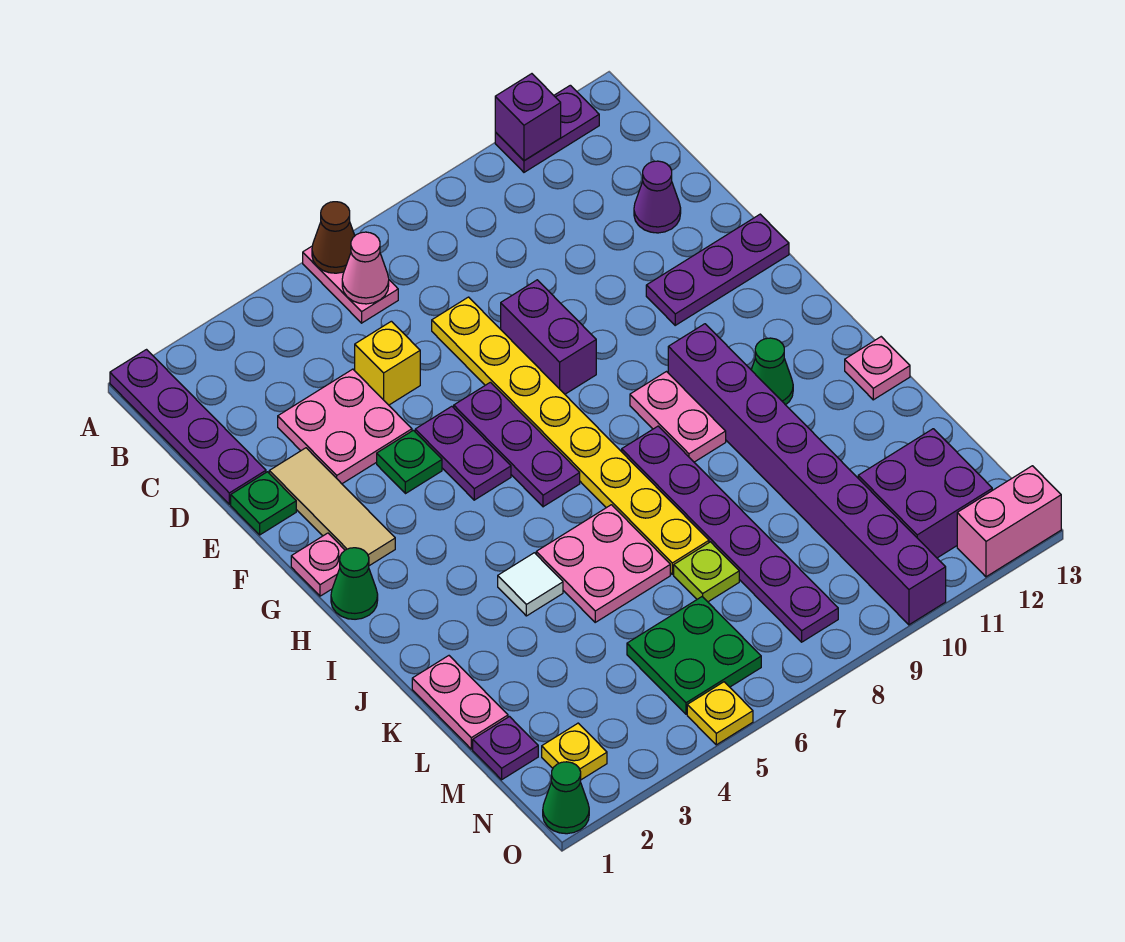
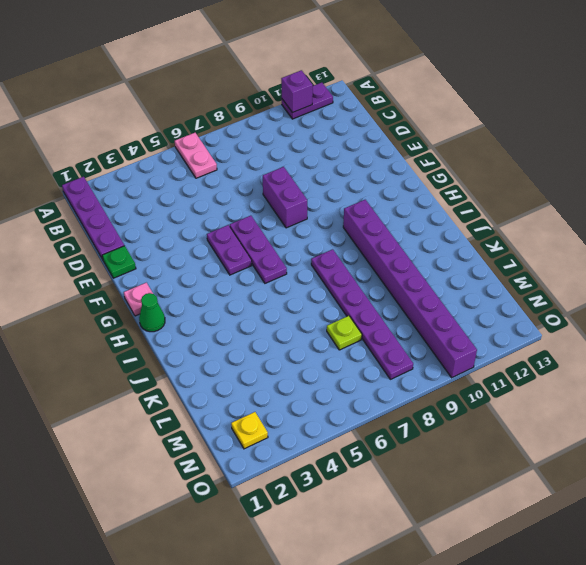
none -> pink plate D3:E4 level 1
none -> yellow brick D5 level 1
none -> yellow plate D7:K7 level 1
none -> purple cone D12 level 1

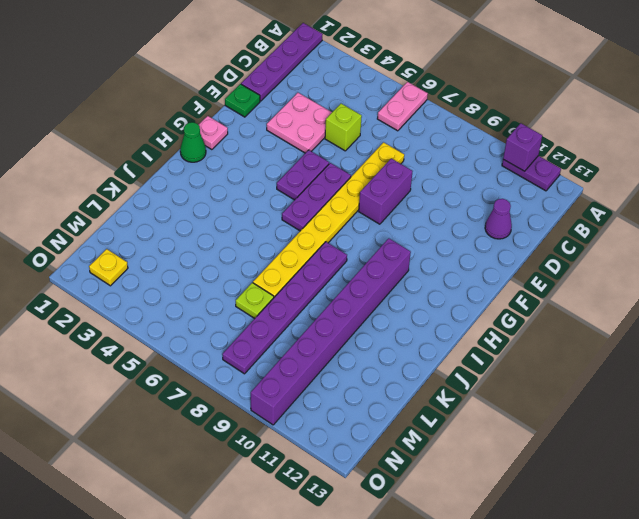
lime brick D5 level 1 -> yellow brick D5 level 1
none -> tan tile E2:G2 level 1
none -> green plate F4 level 1
none -> purple plate F11:F13 level 1
none -> pink plate H9:I9 level 1

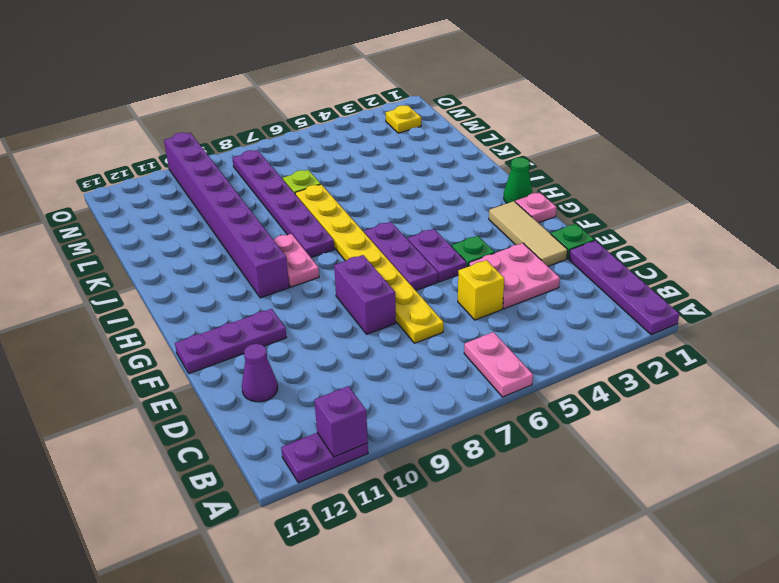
none -> green cone I11 level 1
none -> white tile J4 level 1
none -> pink plate J5:K6 level 1
none -> pink plate J13 level 1

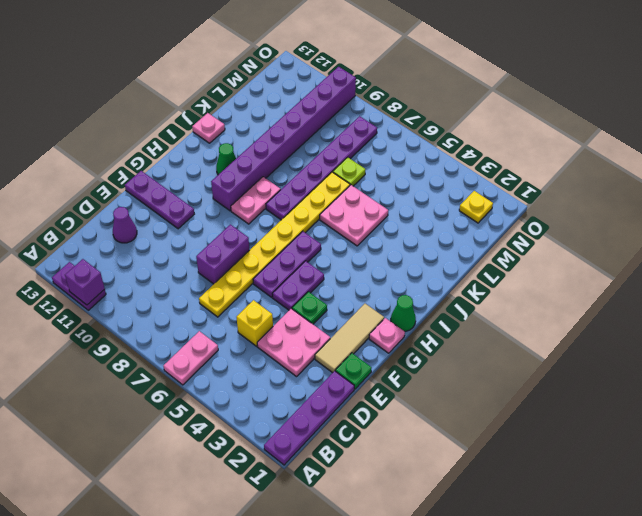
none -> white tile J4 level 1
none -> pink plate K1:L1 level 1
none -> purple plate M1 level 1
none -> green plate M5:N6 level 1

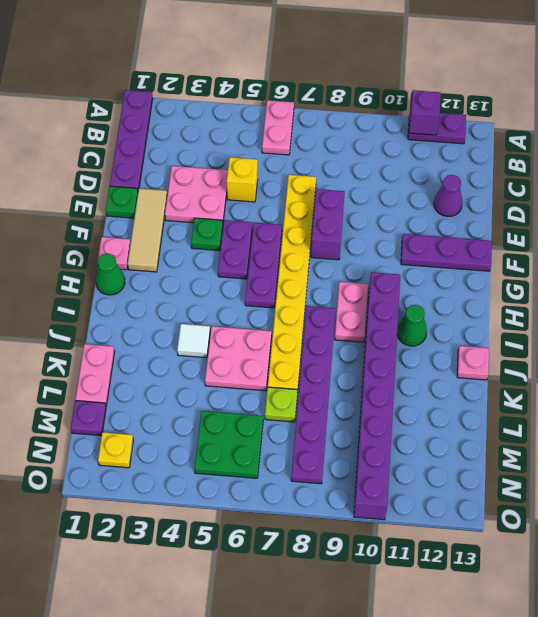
none -> purple brick M11:N12 level 1
none -> green cone O1 level 1
none -> yellow plate O5 level 1
none -> pink brick O12:O13 level 1

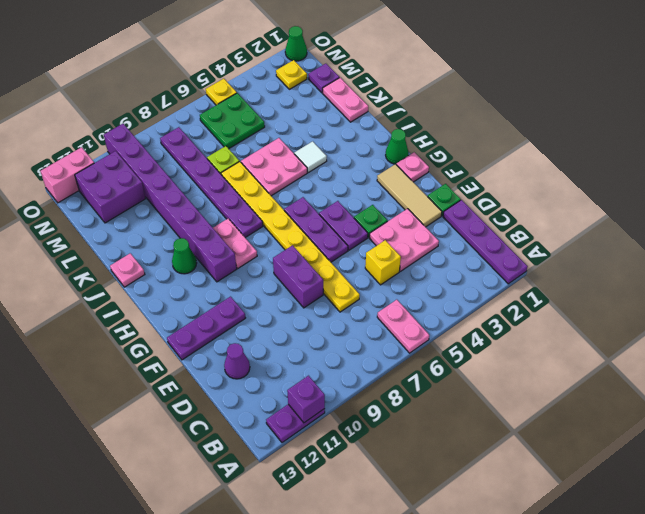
none -> brown cone A6 level 2
none -> pink cone B6 level 2

